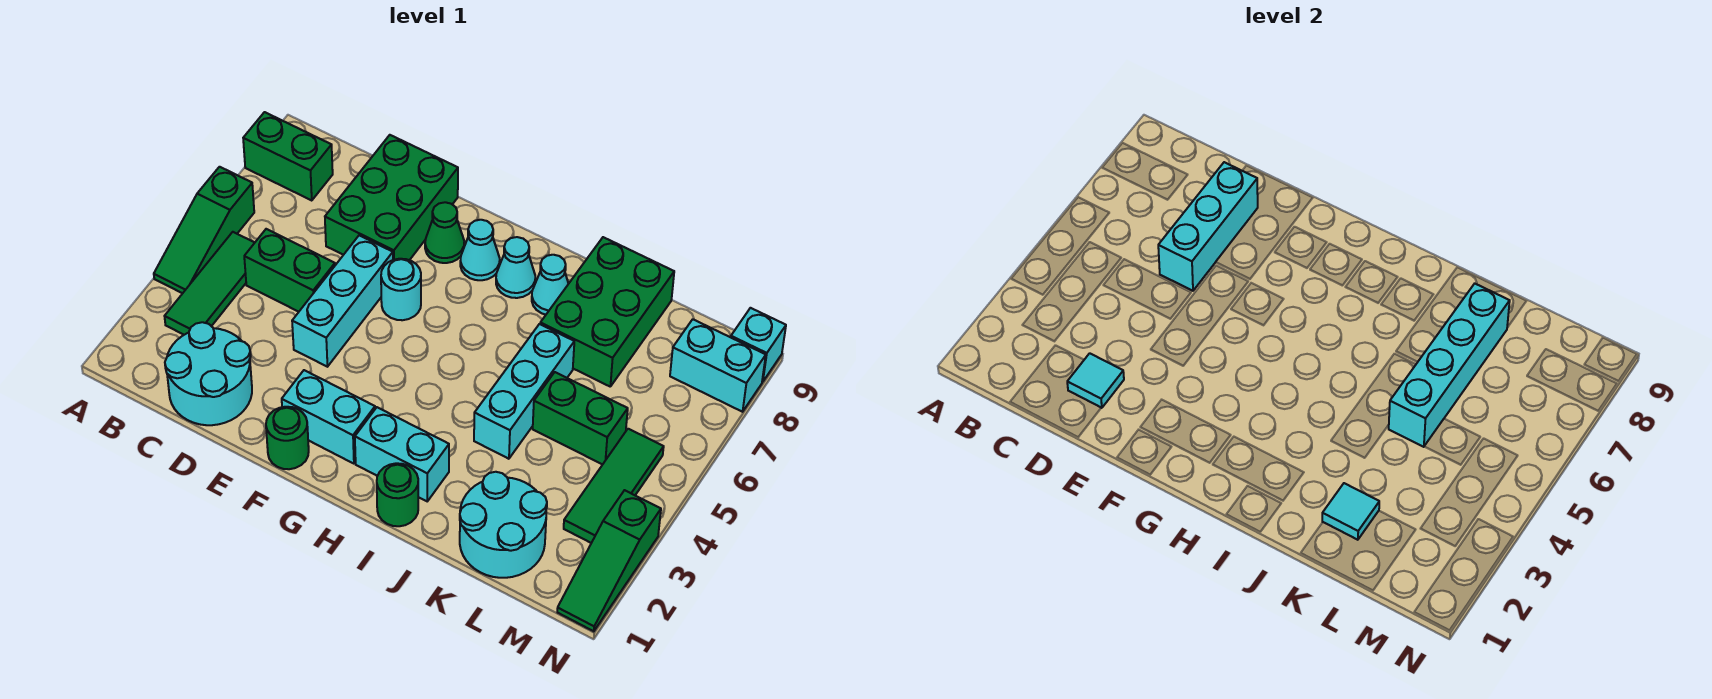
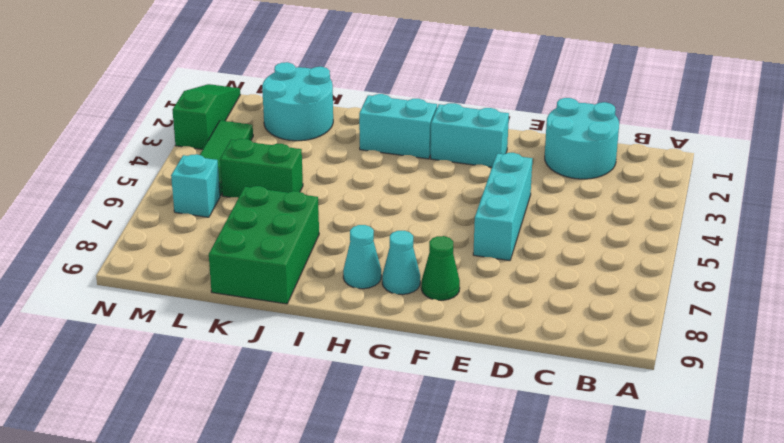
cyan brick M6 level 1 -> cyan brick N9 level 1
none -> green slope A4:A6 level 1 top 6
none -> green brick A8:B8 level 1
none -> green tile B3:B5 level 1

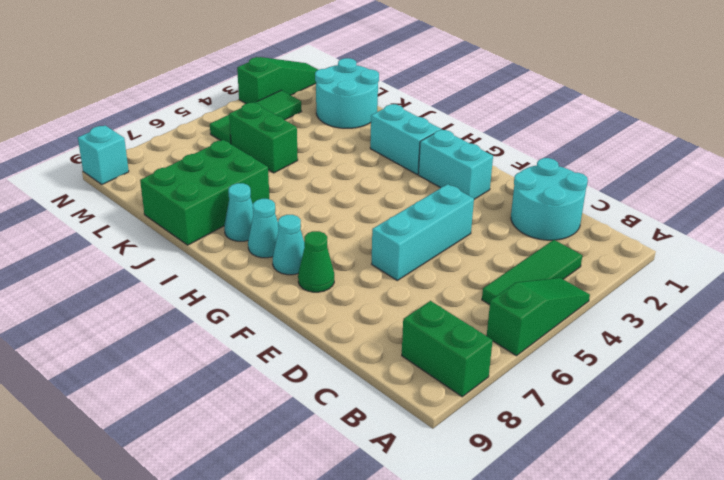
none -> green brick C5:D5 level 1
none -> green brick D7:E9 level 1
none -> green round brick F1 level 1

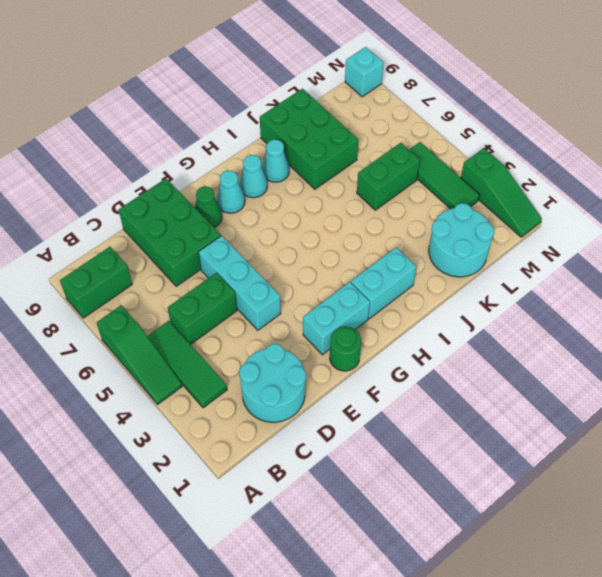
none -> cyan round brick F6 level 1
none -> green round brick I1 level 1
none -> cyan brick J4:J6 level 1

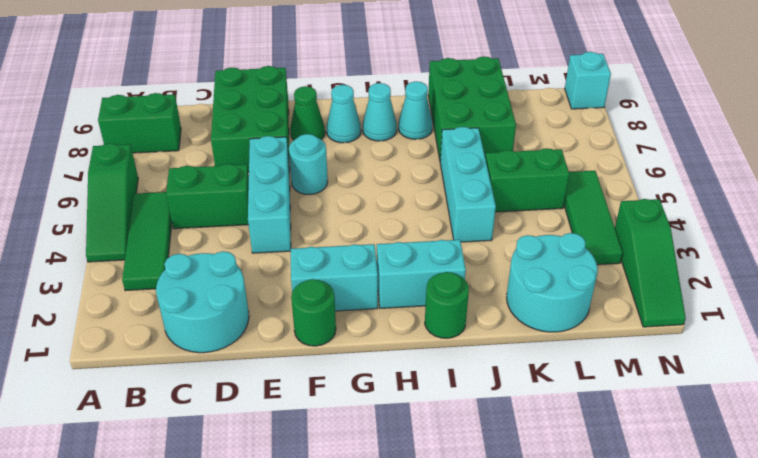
none -> cyan brick M8:N8 level 1
none -> cyan tile D2 level 2
none -> cyan brick D6:D8 level 2

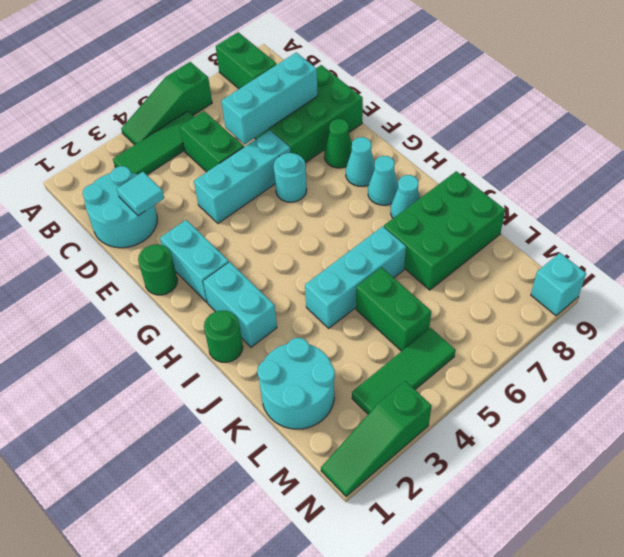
none -> cyan brick M8:N8 level 1
none -> cyan tile K2 level 2
none -> cyan brick K5:K8 level 2

